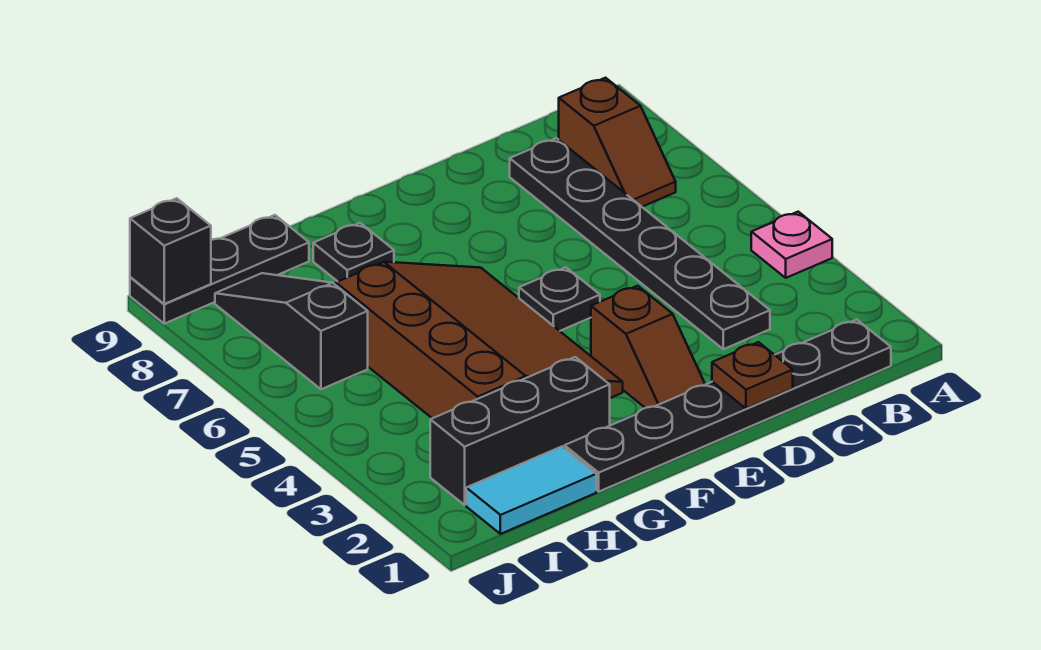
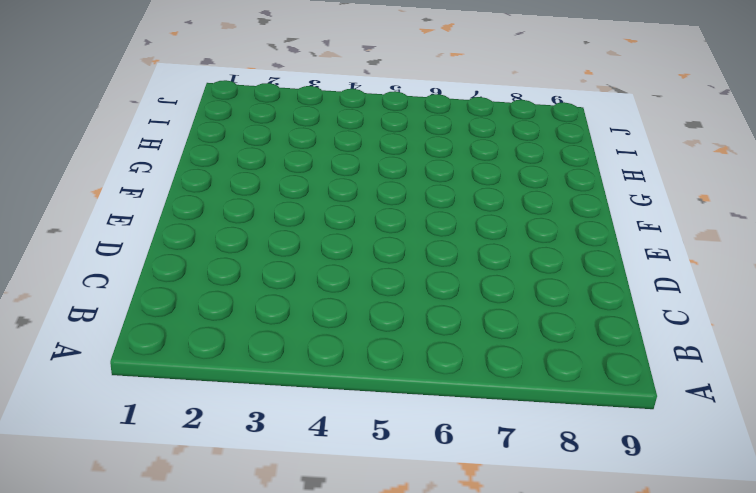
none -> pink plate A4 level 1
none -> black plate B1:G1 level 1
none -> brown slope B7:B8 level 1 top 8

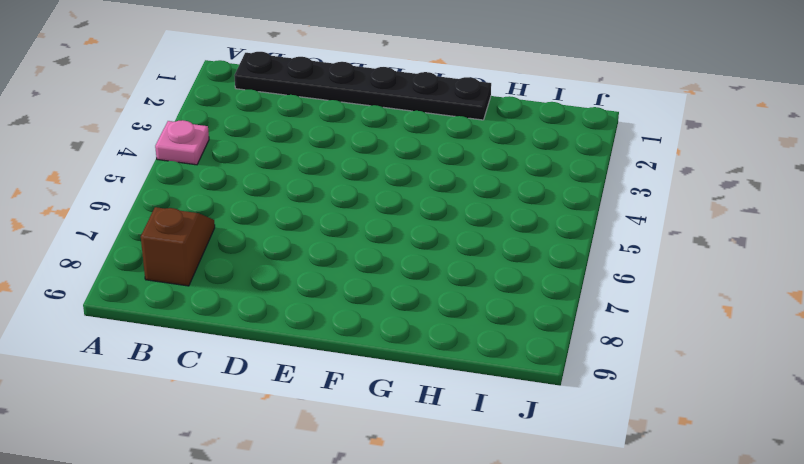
none -> black plate C3:C8 level 1
none -> brown slope E2:E3 level 1 top 3
none -> black plate E5 level 1

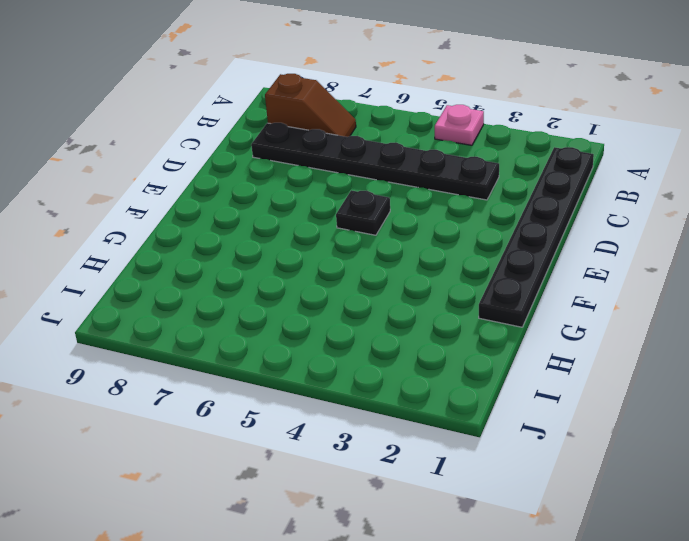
none -> brown slope E2:E3 level 1 top 3
none -> brown slope F3:H6 level 1 top H
none -> black brick G2:I2 level 1

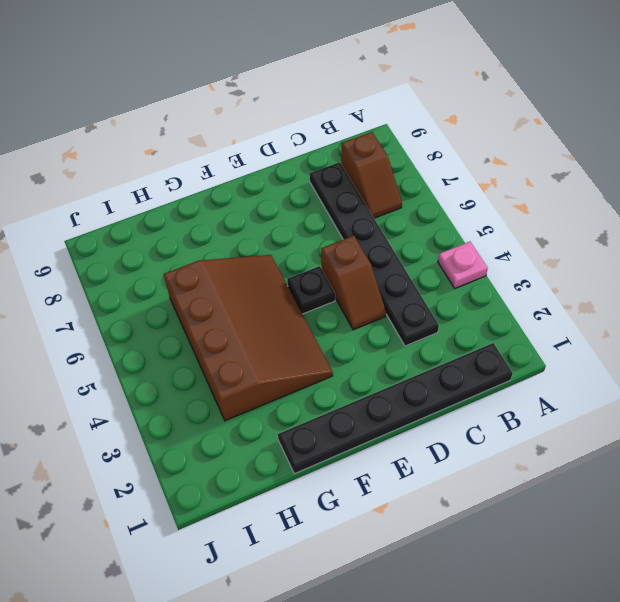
brown slope D4:D5 level 1 top 5 -> brown slope E2:E3 level 1 top 3
none -> black brick G2:I2 level 1
none -> black plate G8 level 1
none -> cyan tile H1:I1 level 1

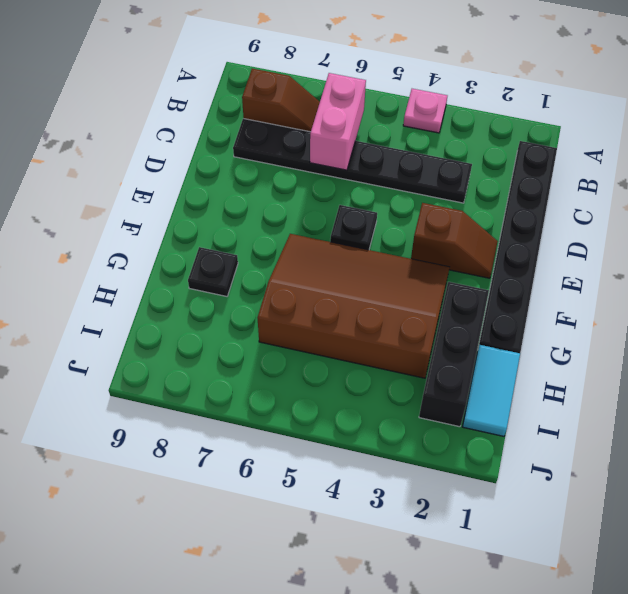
pink brick B6:C6 level 2 -> none
none -> black plate H9:J9 level 1
none -> black slope I6:I8 level 1 top 6
none -> brown plate D1 level 2

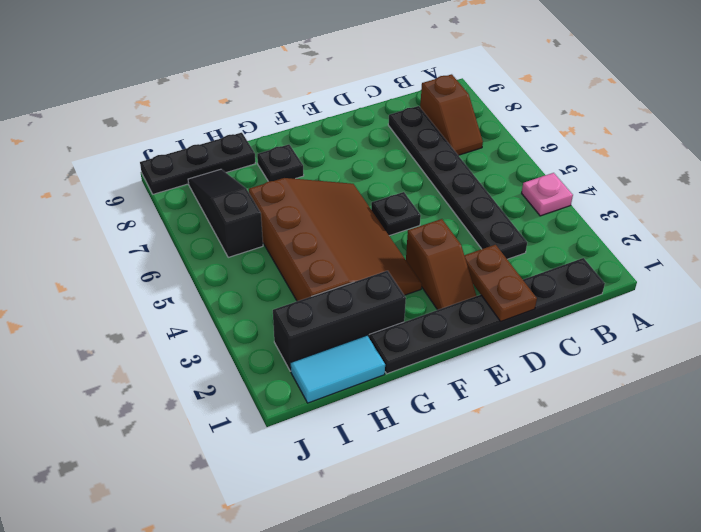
brown plate D1:D2 level 2 -> brown plate D1 level 2
none -> black brick J9 level 2

